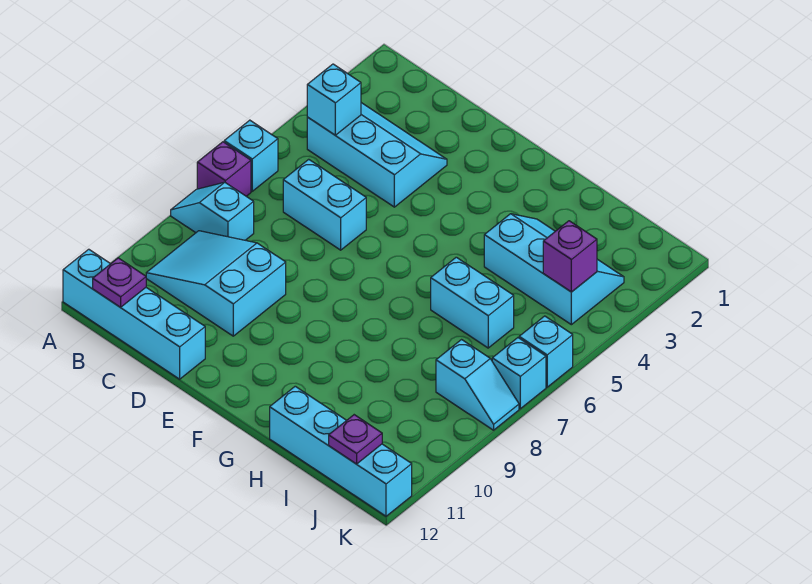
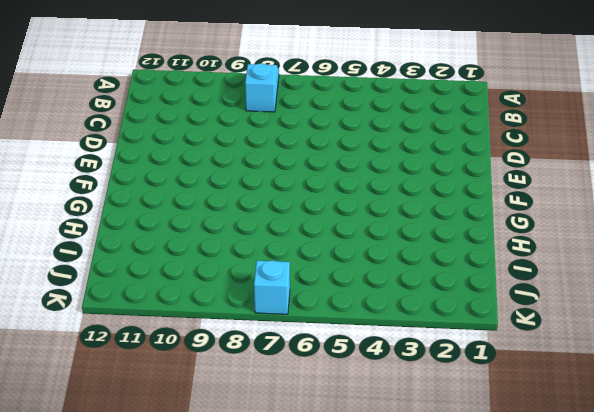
none -> cyan brick A6 level 1
none -> purple brick A7 level 1
none -> cyan brick A12:D12 level 1

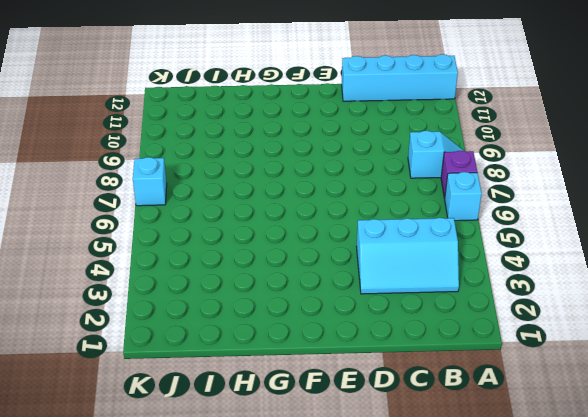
none -> cyan slope B9:D10 level 1 top D
none -> cyan brick C6:D6 level 1
none -> cyan slope H3:J4 level 1 top 4

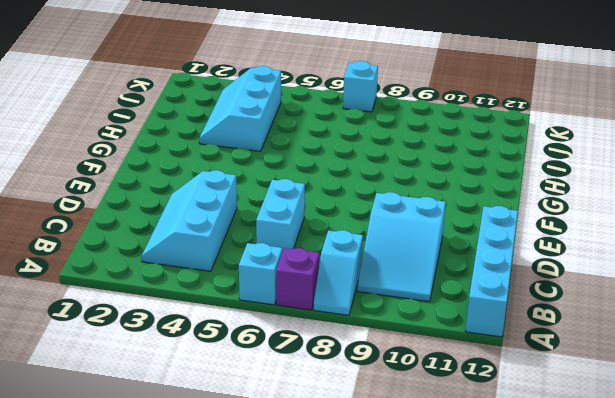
none -> cyan brick H6:I6 level 1
none -> cyan brick H12:K12 level 1
none -> cyan slope J8:K8 level 1 top J

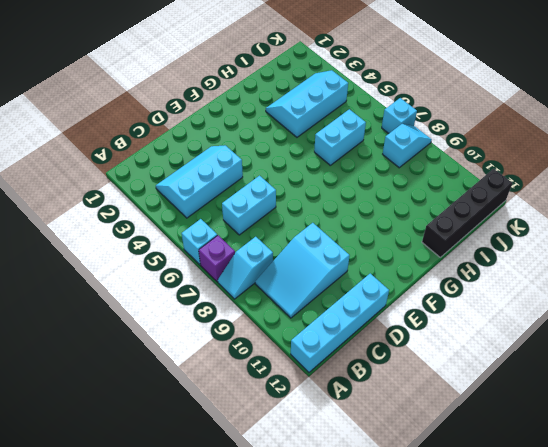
black brick H12:K12 level 1 -> cyan brick H12:K12 level 1
none -> cyan brick K6 level 1
none -> cyan brick B4 level 2
none -> purple plate B12 level 2

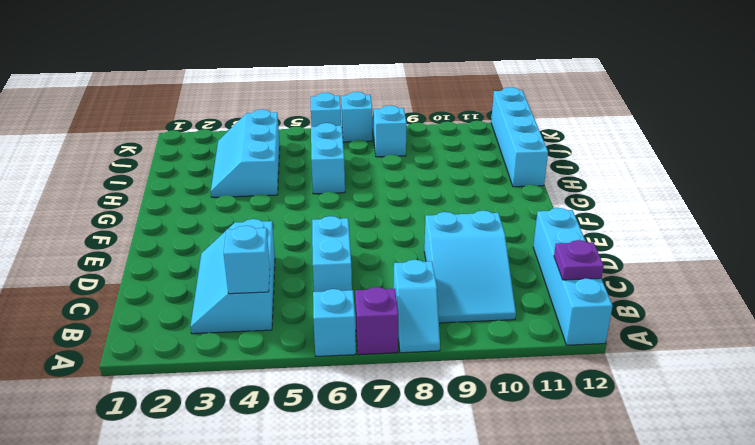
none -> purple brick J4 level 2
none -> purple plate J12 level 2

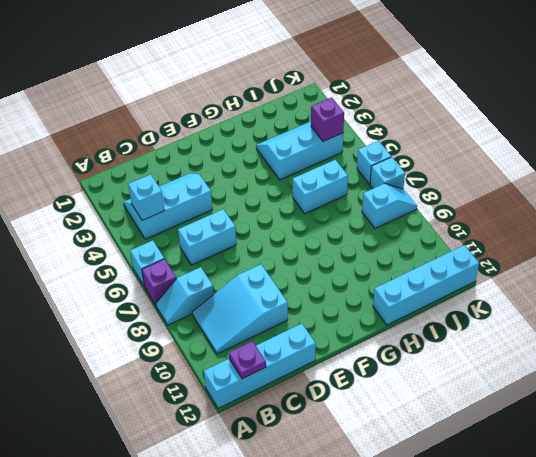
none -> purple plate J12 level 2

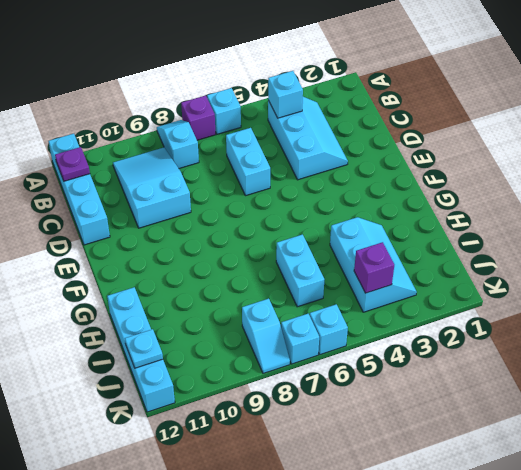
cyan plate J12 level 2 -> purple plate J12 level 2

